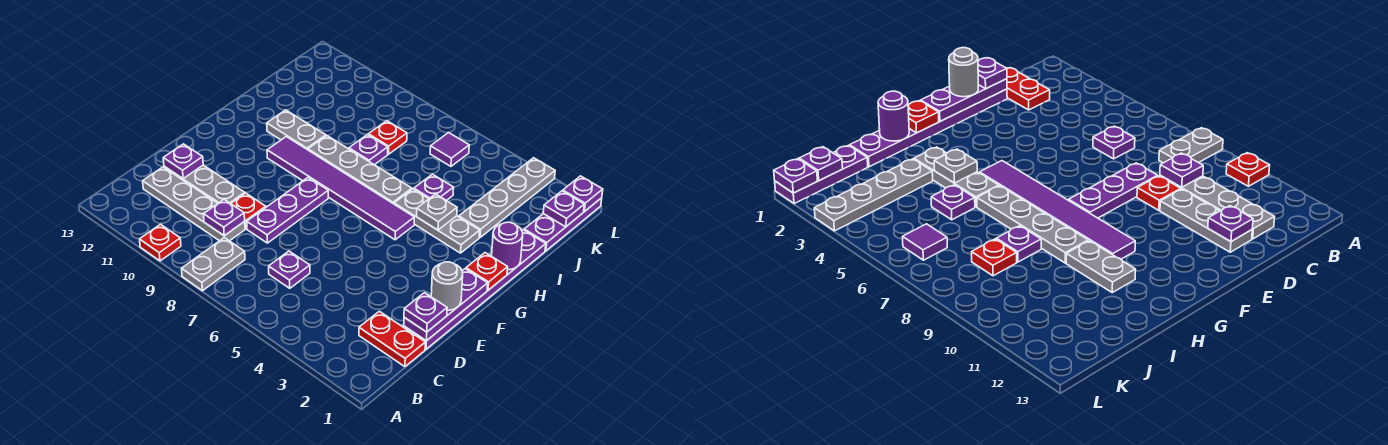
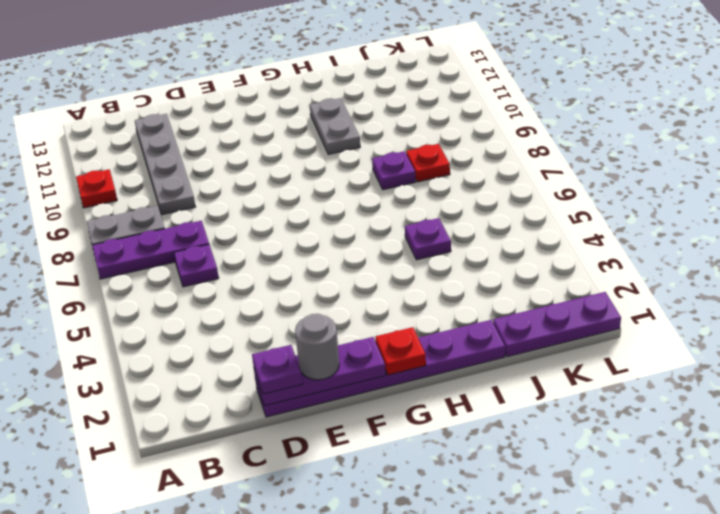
purple plate A7:C7 level 1 -> purple plate D8:F8 level 1
none -> red plate C1:C2 level 1
none -> red plate D9 level 1
none -> grey plate D10:D12 level 1

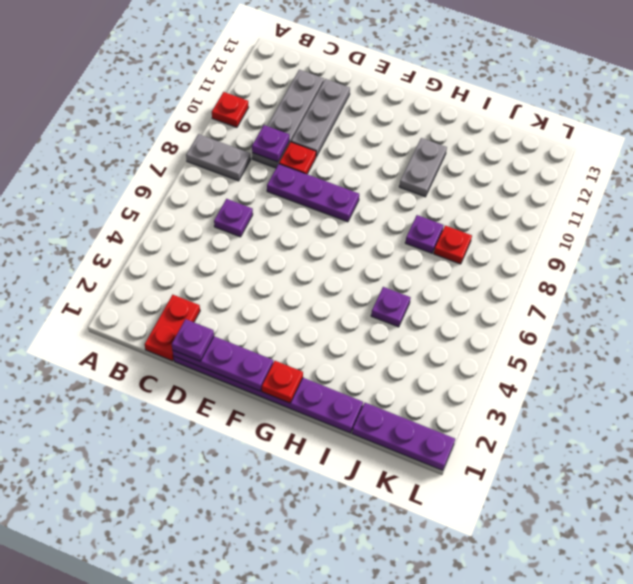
none -> purple tile G5:G10 level 1
none -> grey plate H3:H5 level 1
none -> grey plate H6:H9 level 1

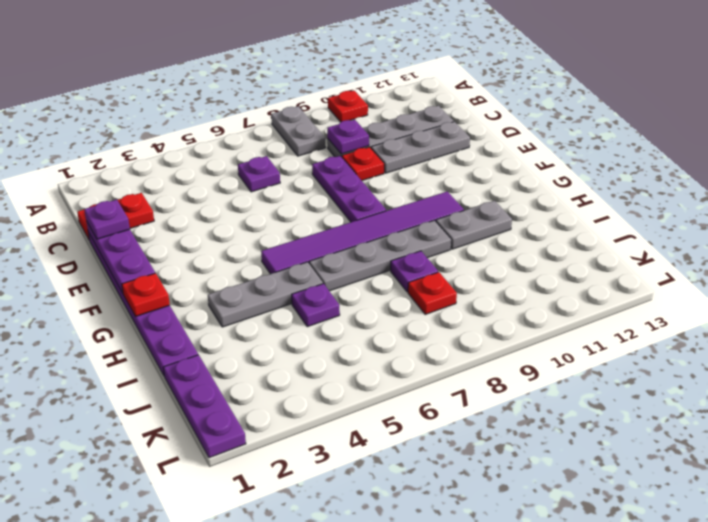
none -> grey plate I3:L3 level 1
none -> purple tile K6 level 1
none -> purple plate D12 level 2

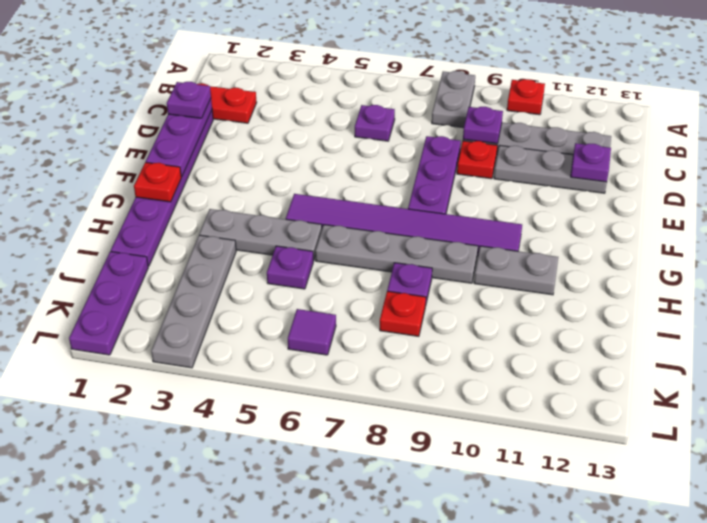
none -> purple round brick H1 level 2
none -> grey plate H4 level 2
none -> purple plate K1 level 2

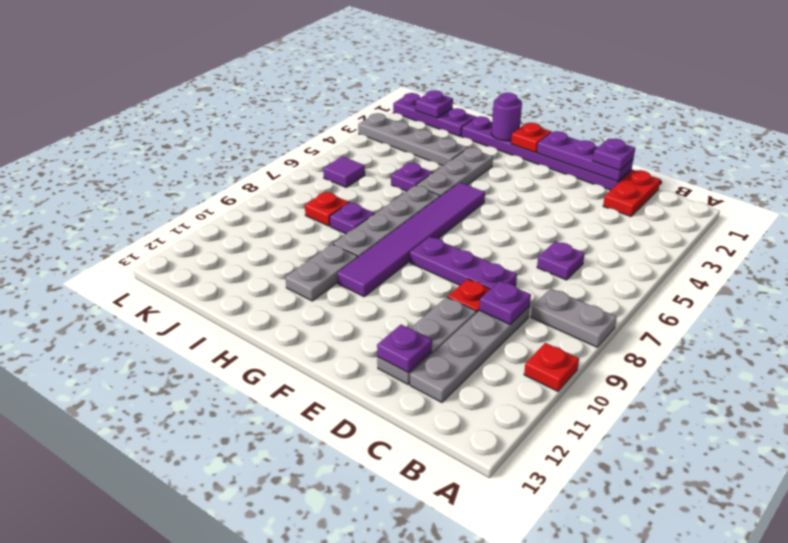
none -> grey plate H4 level 2
none -> purple plate L1 level 2
none -> grey round brick E1 level 3

